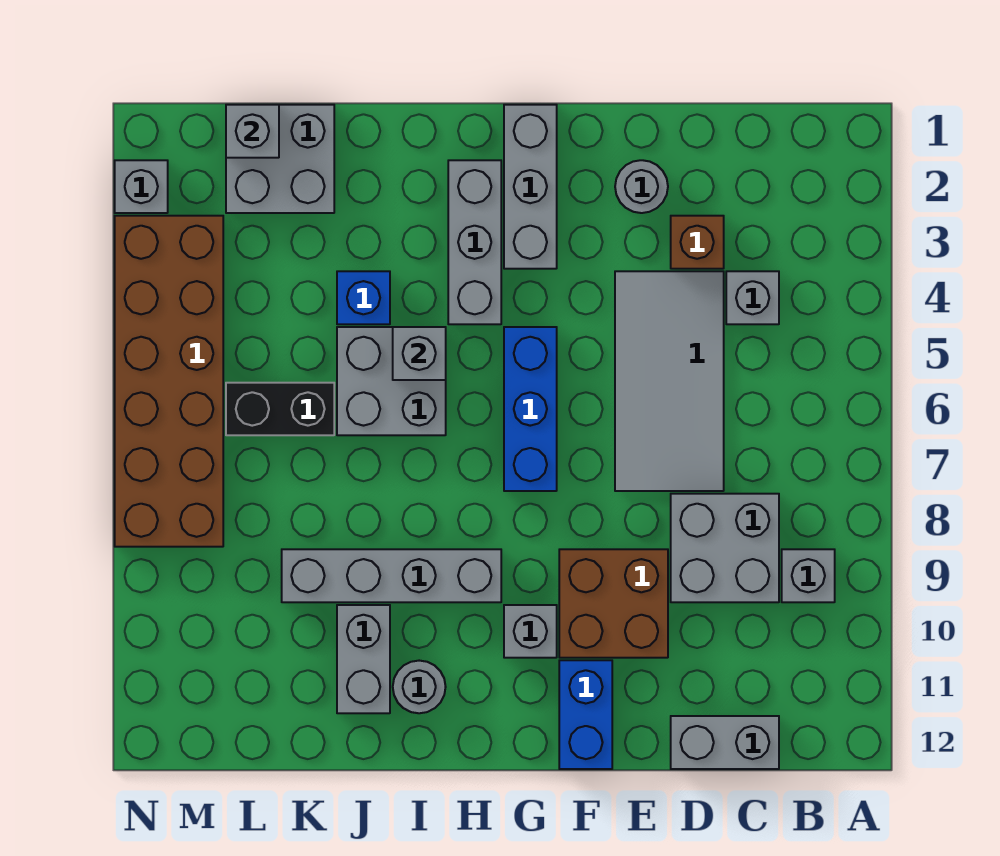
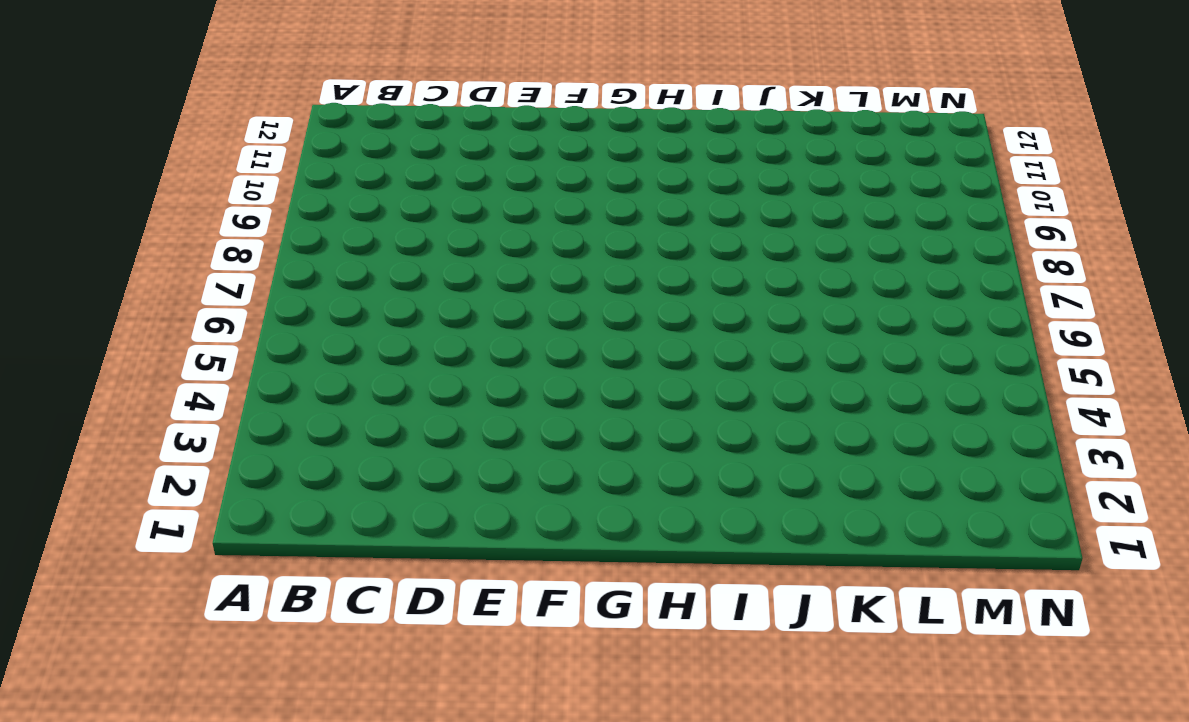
none -> grey brick B9 level 1
none -> grey brick C4 level 1
none -> grey brick C8:D9 level 1

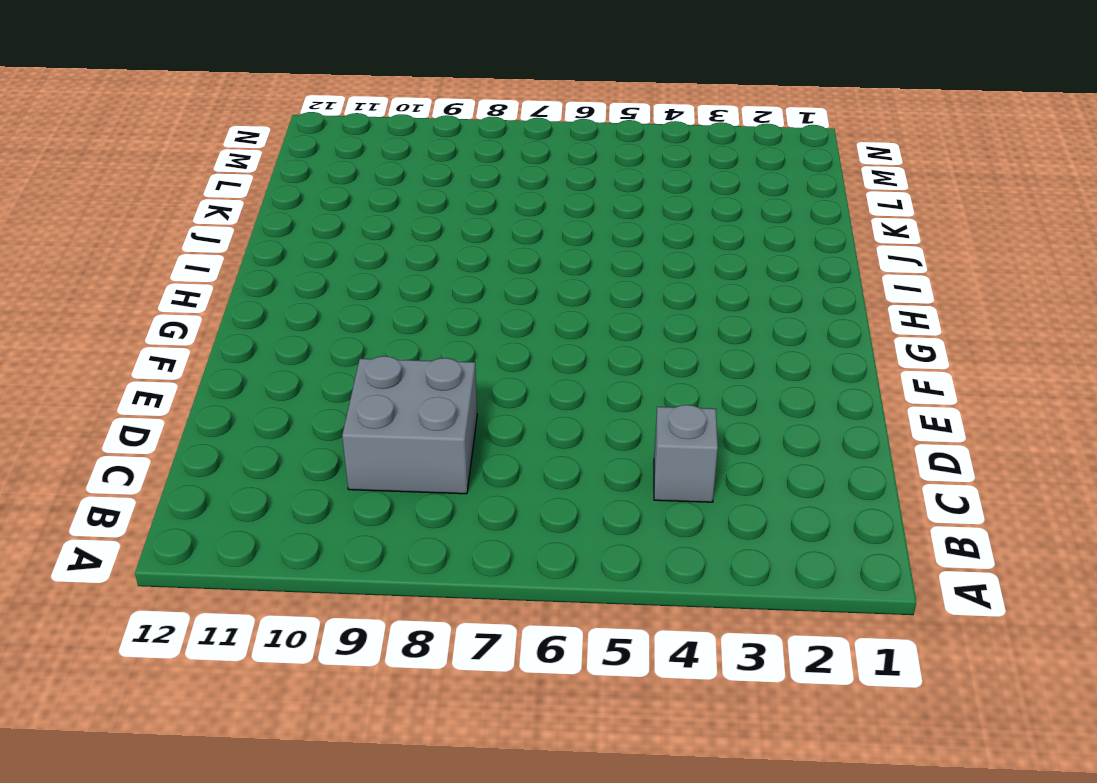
none -> grey brick B9 level 1
none -> grey brick C12:D12 level 1
none -> brown brick D3 level 1

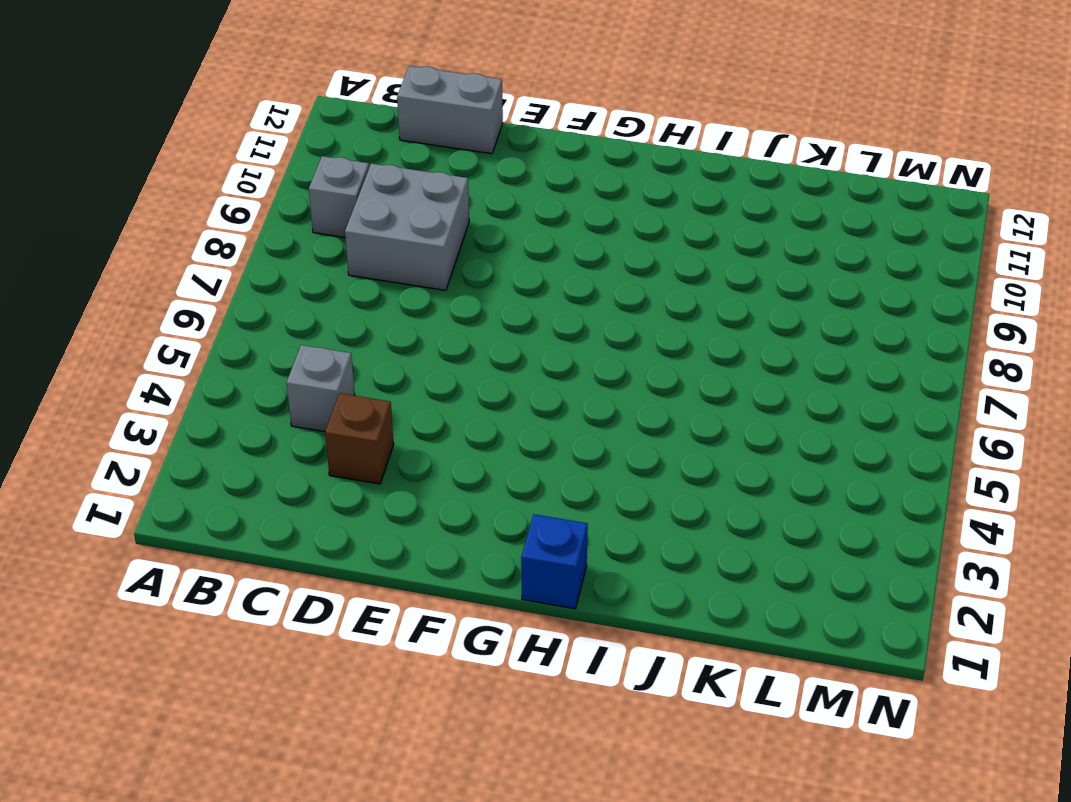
blue brick H1 level 1 -> blue brick J4 level 1
none -> grey tile D4:E7 level 1
none -> grey round brick E2 level 1
none -> brown brick E9:F10 level 1

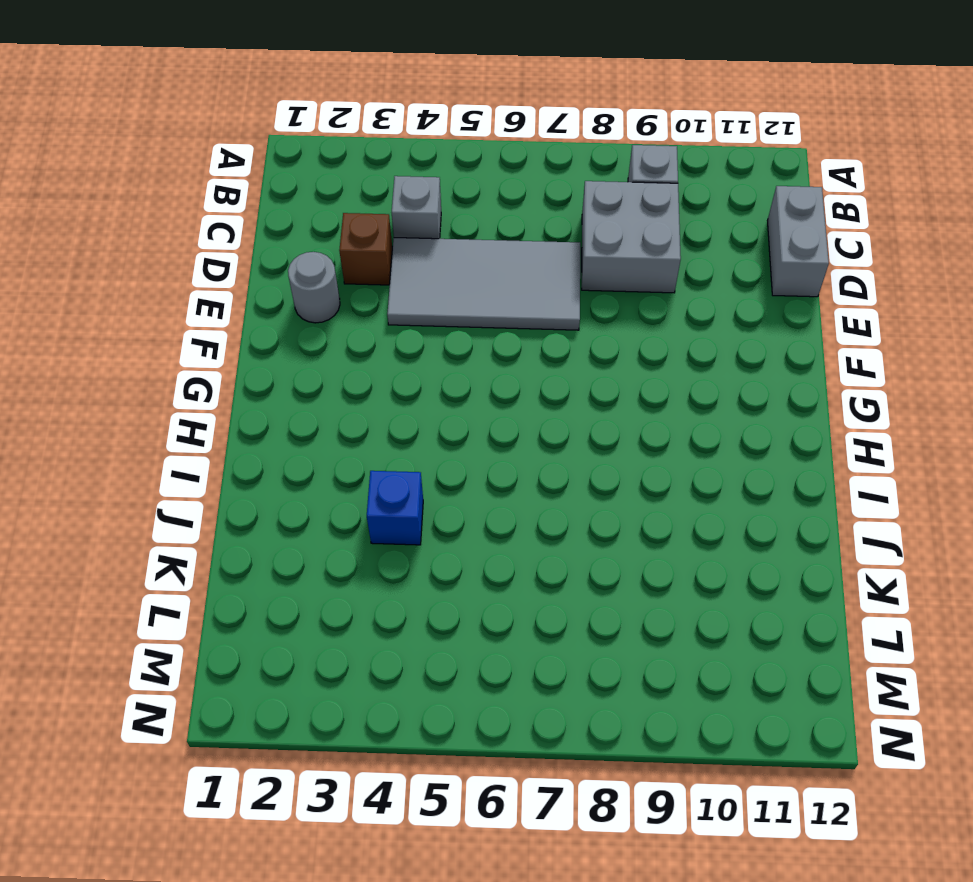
none -> brown brick E9:F10 level 1
none -> blue brick F11:F12 level 1
none -> grey brick G1:G3 level 1

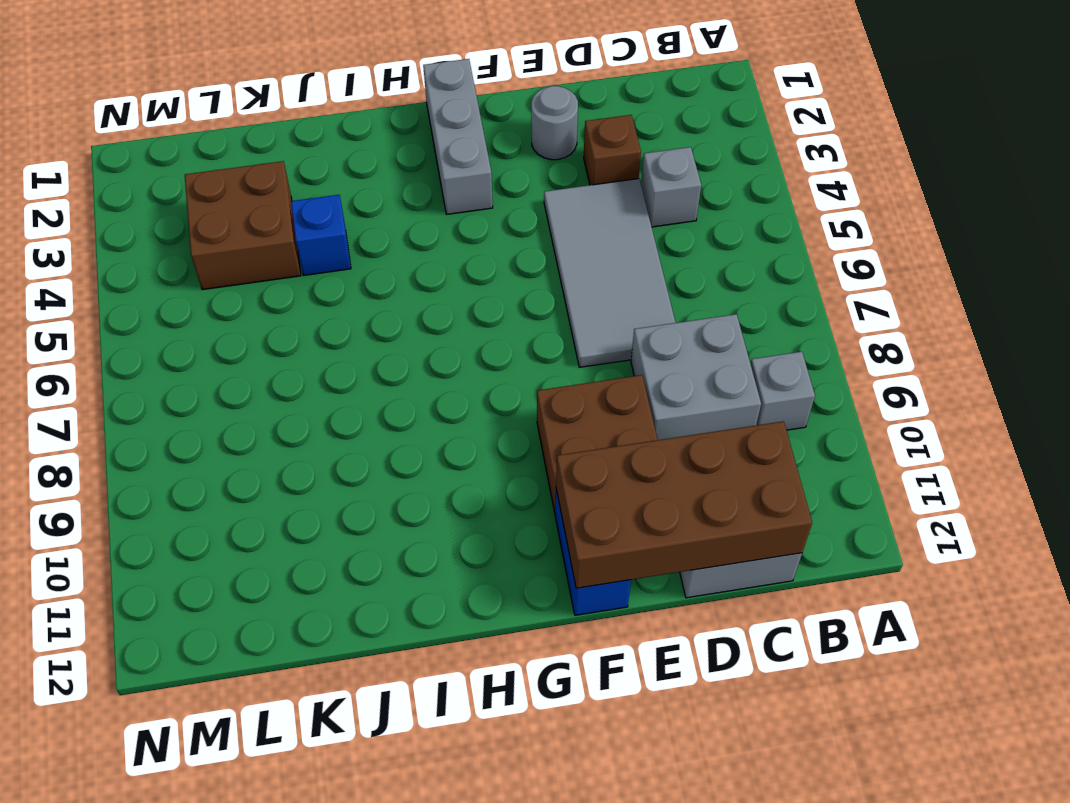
brown brick C11:F12 level 2 -> none
brown brick K3:L4 level 1 -> none
none -> blue brick G5:G7 level 1
none -> grey brick G10 level 1
none -> grey brick H2:H4 level 1

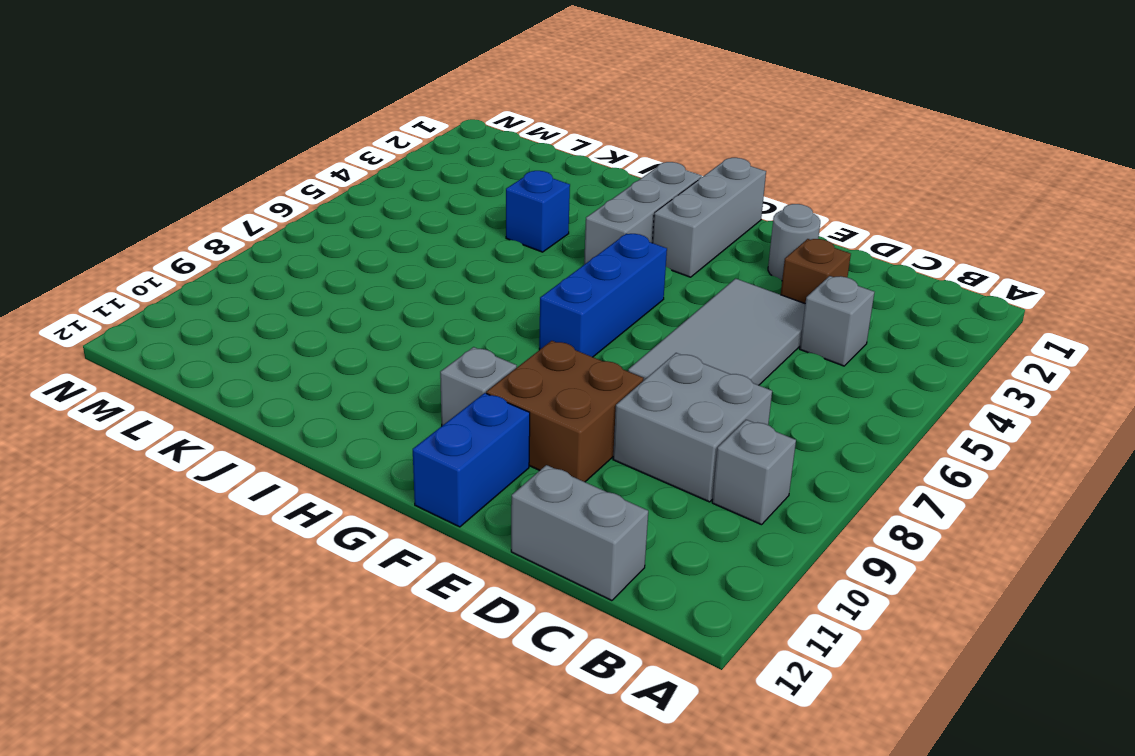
none -> grey brick H9:K9 level 1
none -> grey brick I5:J6 level 1
none -> grey round brick I11 level 1

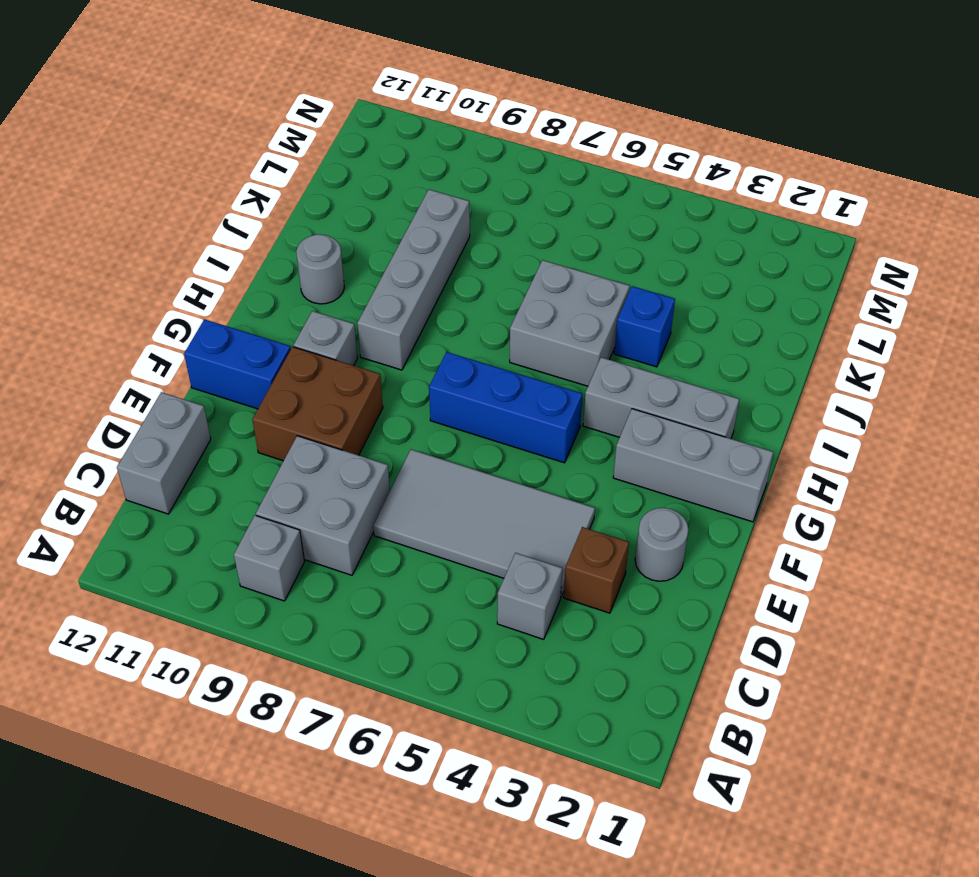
none -> grey brick J10:J11 level 1
none -> grey brick K1:L2 level 1
none -> black brick K6:L6 level 1

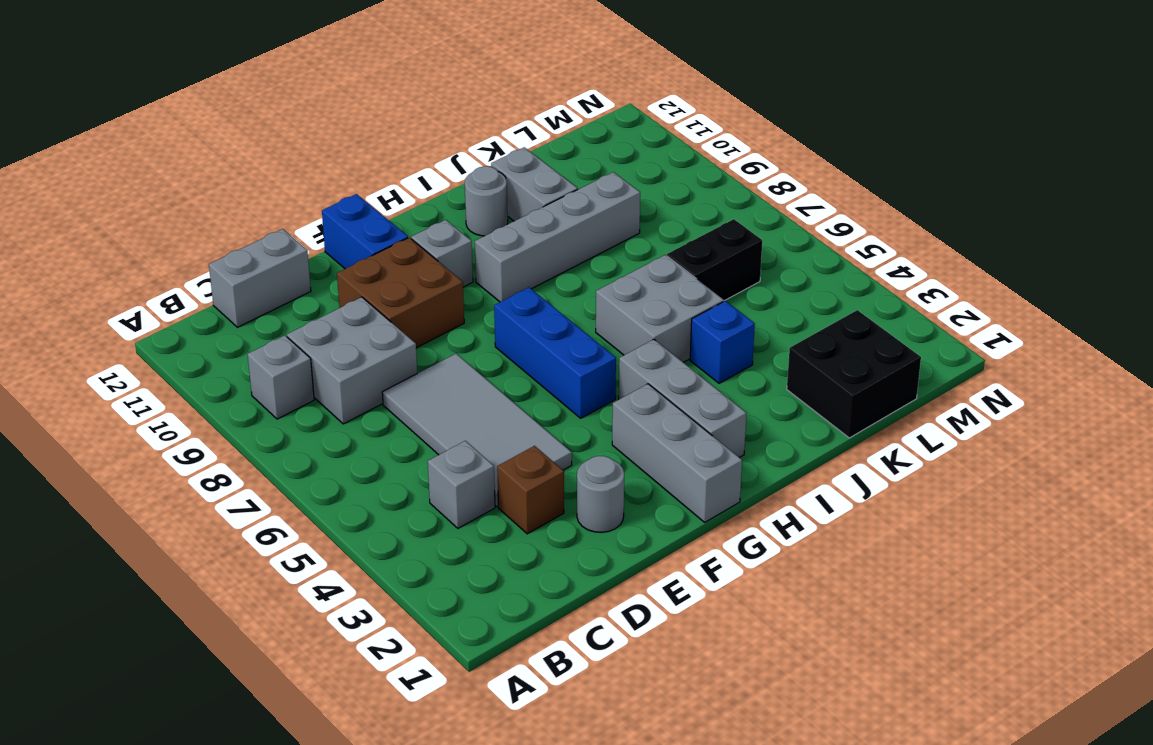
black brick K1:L2 level 1 -> grey brick K1:L2 level 1
none -> brown brick M3:N8 level 1
none -> grey brick N2 level 1
none -> grey brick I5 level 2

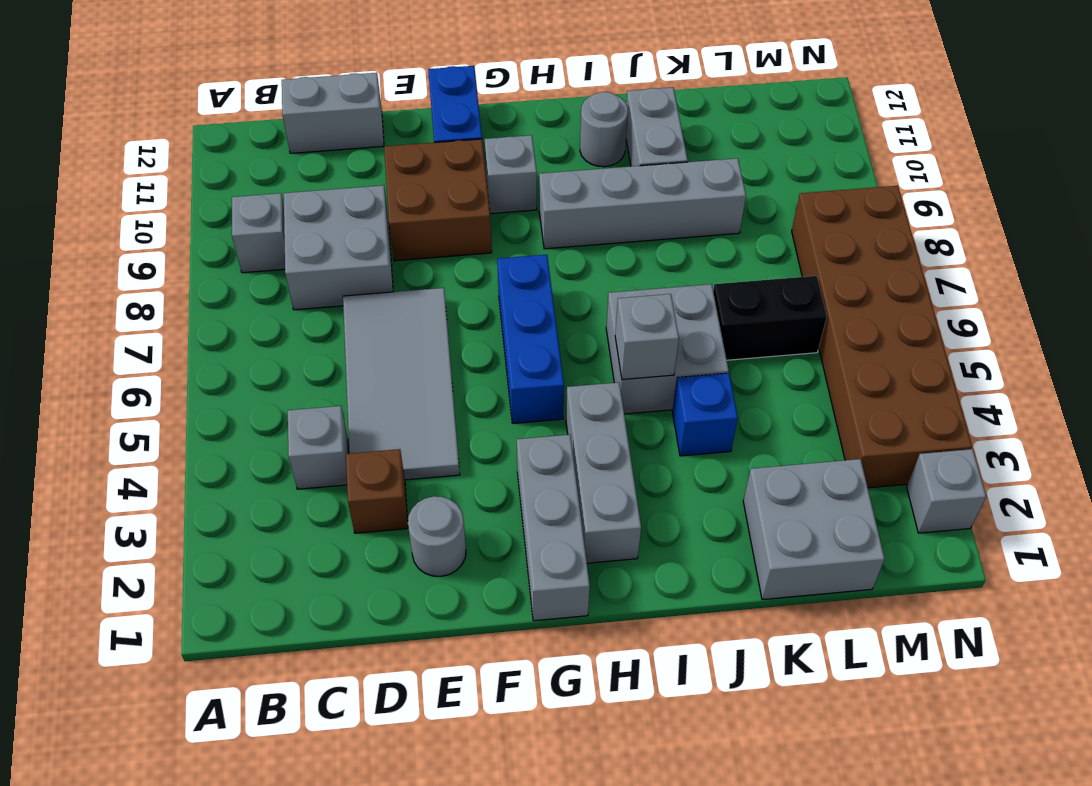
none -> grey brick L1 level 2

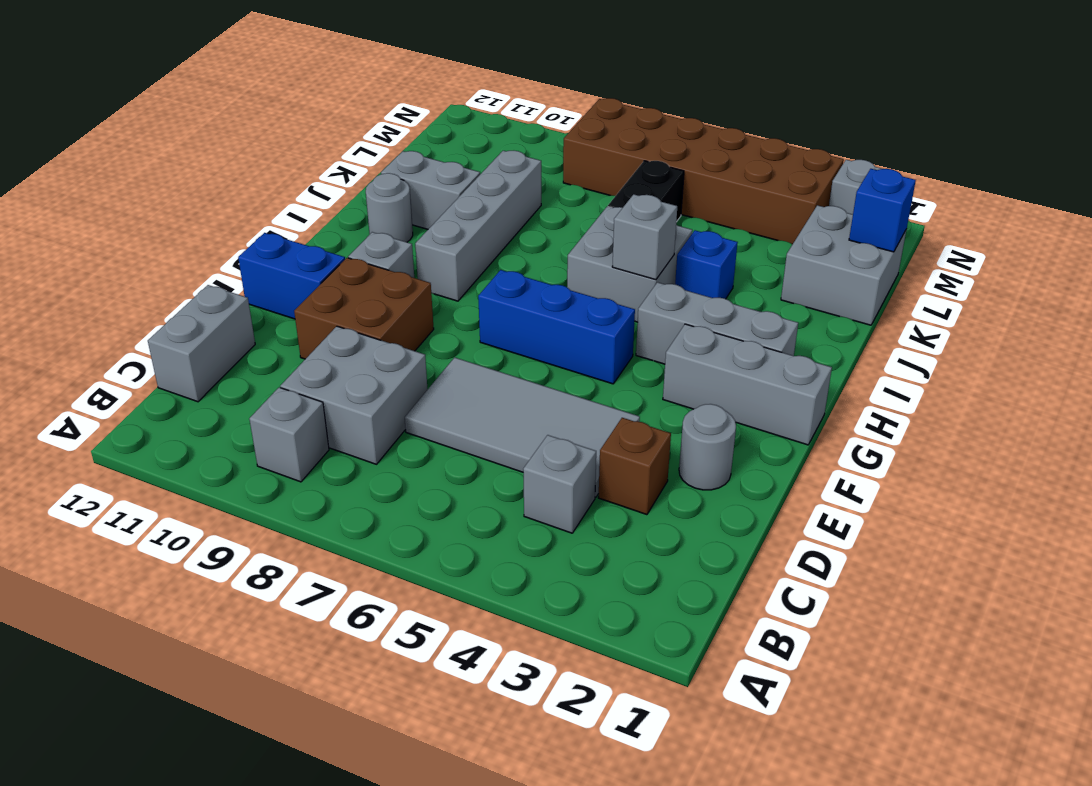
blue brick L1 level 2 -> grey brick L1 level 2

